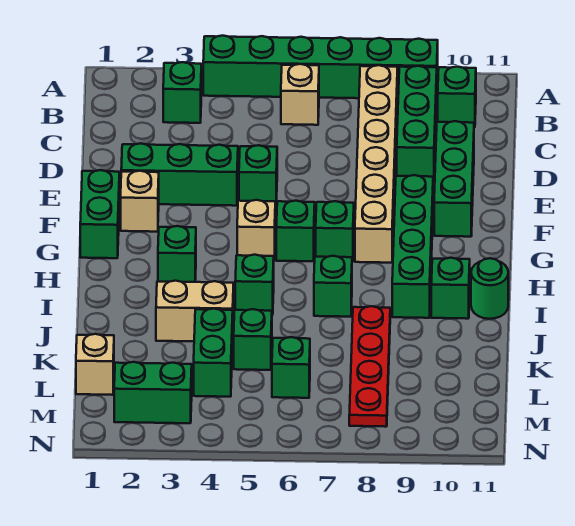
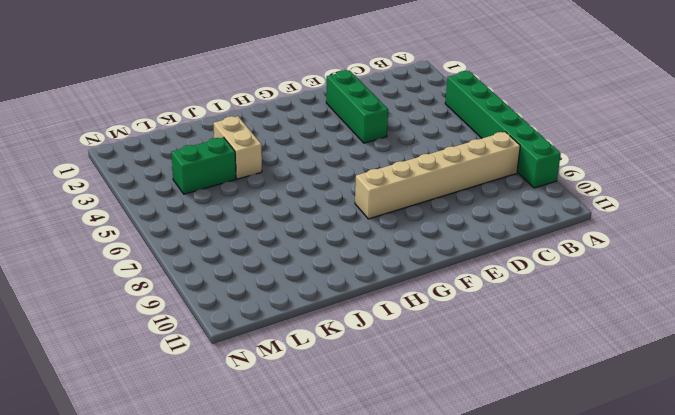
none -> green brick B3 level 1
none -> tan brick B6 level 1
none -> green brick B9:D9 level 1

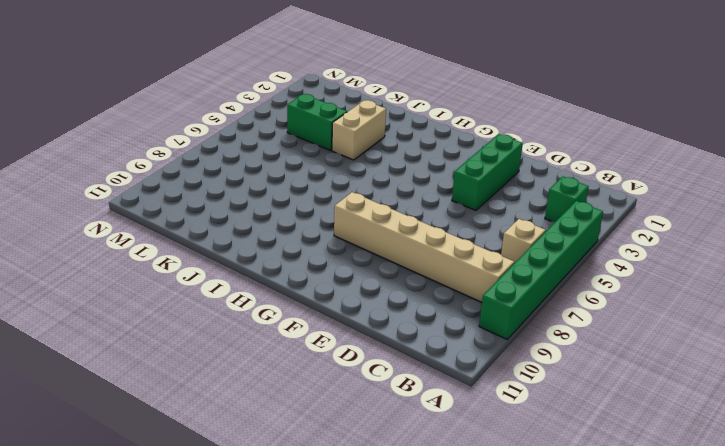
none -> green brick B9:D9 level 1
none -> green brick B10 level 1
none -> green brick D10:F10 level 1

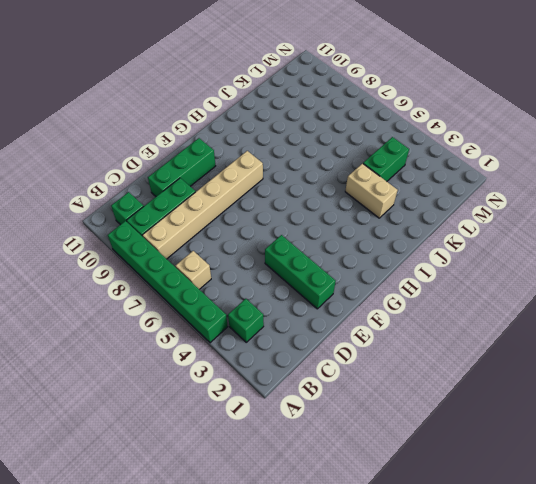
none -> green brick E5 level 1
none -> green brick F1:G1 level 1
none -> tan brick F2 level 1

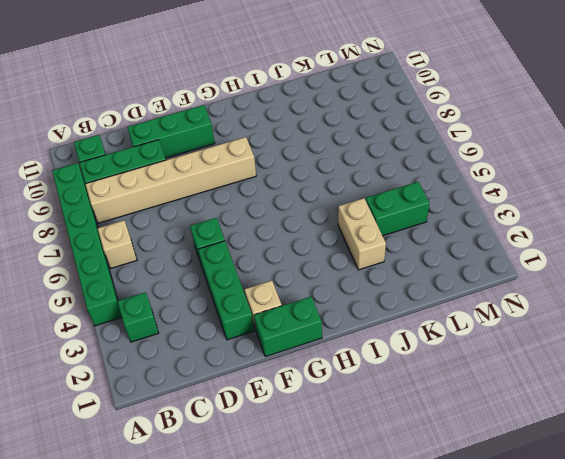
none -> green brick F9:I9 level 1
none -> tan brick G5 level 1
none -> green brick G6 level 1

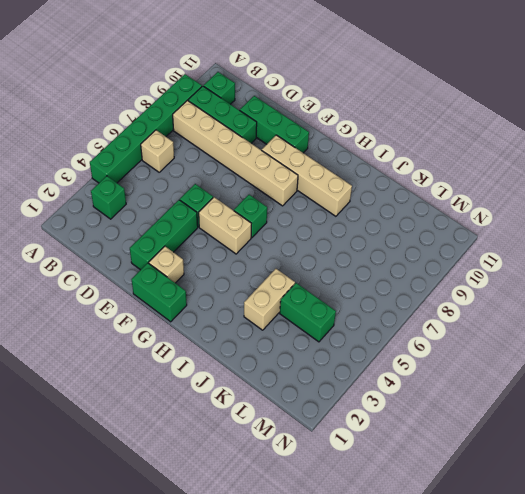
tan brick F5:G5 level 1 -> tan brick G5 level 1
tan brick F9:I9 level 1 -> green brick F9:I9 level 1
none -> green brick G7 level 1
none -> green brick H3 level 1
none -> green brick I5 level 1

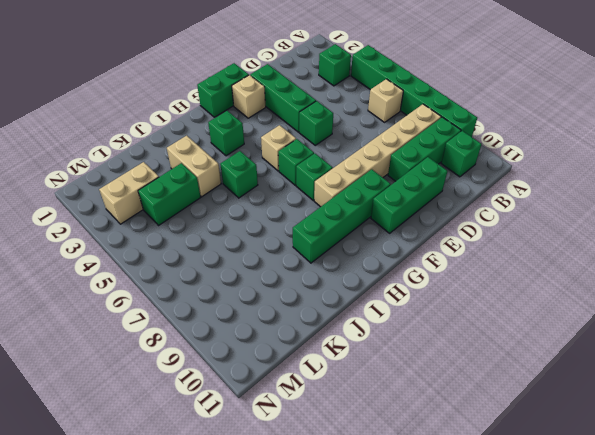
tan brick L3:M3 level 1 -> green brick M2:M3 level 1
none -> green brick I7 level 1
none -> green brick I10 level 1
none -> green round brick I11 level 1

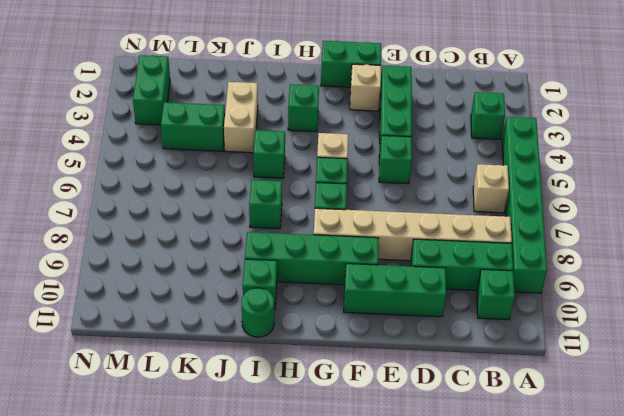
none -> red plate J8:M8 level 1
none -> green brick K5 level 1
none -> tan brick L1 level 1

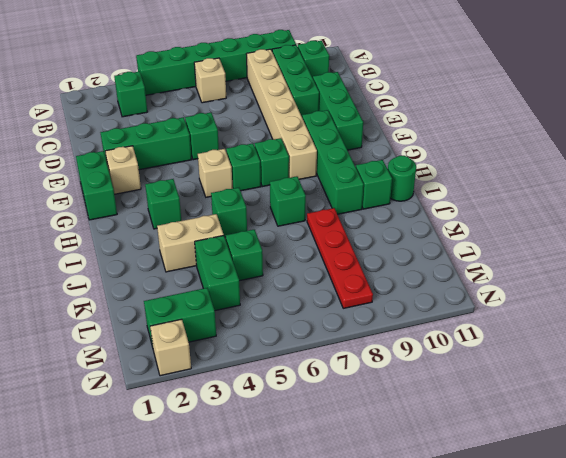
tan brick N2 level 1 -> tan brick L1 level 1
none -> green brick L6 level 1

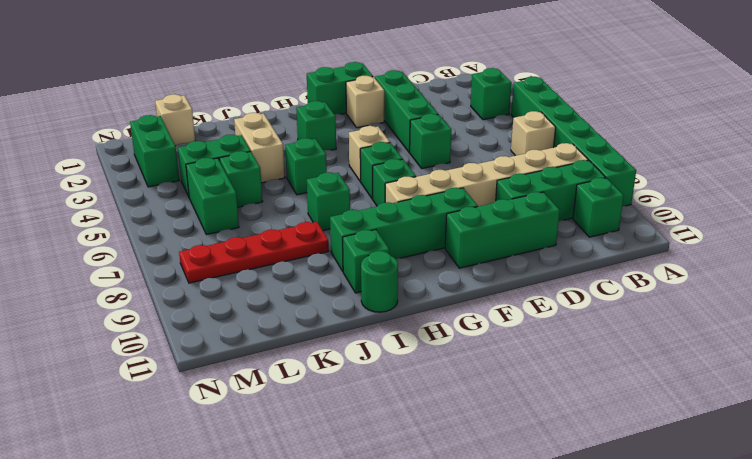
green brick L5:L6 level 1 -> green brick L6 level 1

